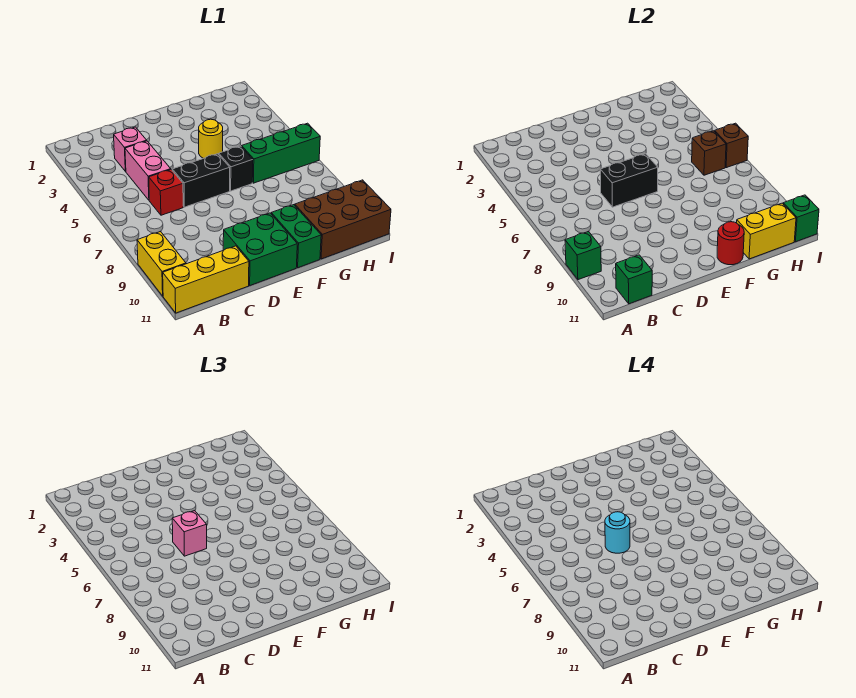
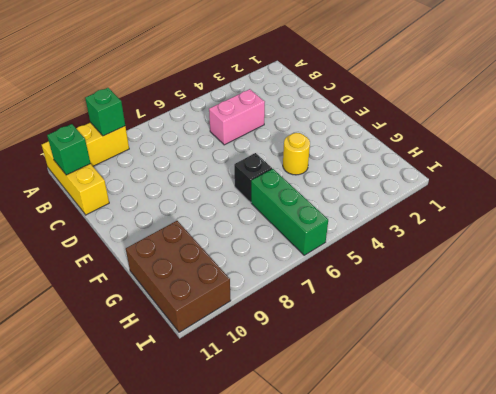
none -> pink brick C3 level 1
none -> red brick C6 level 1
none -> black brick D6:E6 level 1

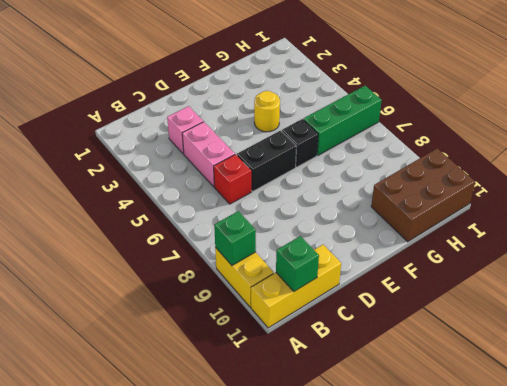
none -> green brick D10:E11 level 1
none -> green brick F10:F11 level 1
none -> black brick D6:E6 level 2

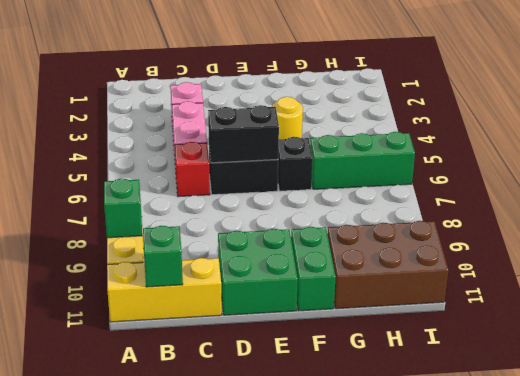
none -> red round brick F11 level 2
none -> yellow brick G11:H11 level 2
none -> brown brick H6 level 2

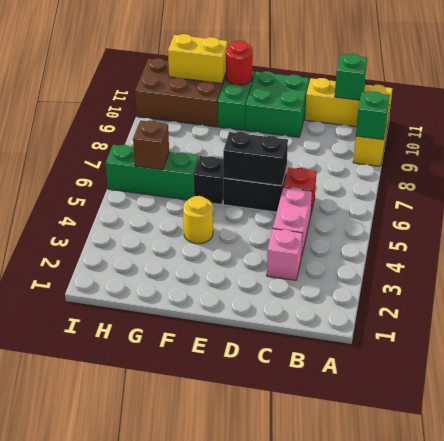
none -> brown brick I6 level 2
none -> green brick I11 level 2
none -> pink brick D6 level 3

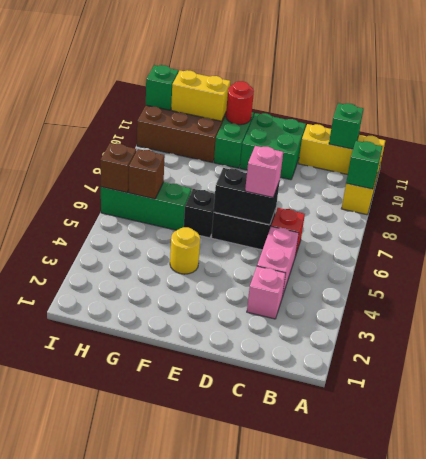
none -> cyan round brick D6 level 4

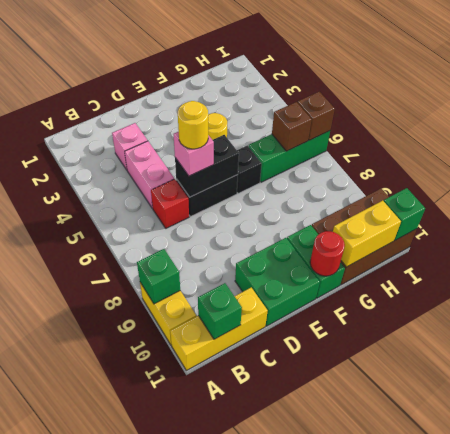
yellow round brick D6 level 4 -> cyan round brick D6 level 4

